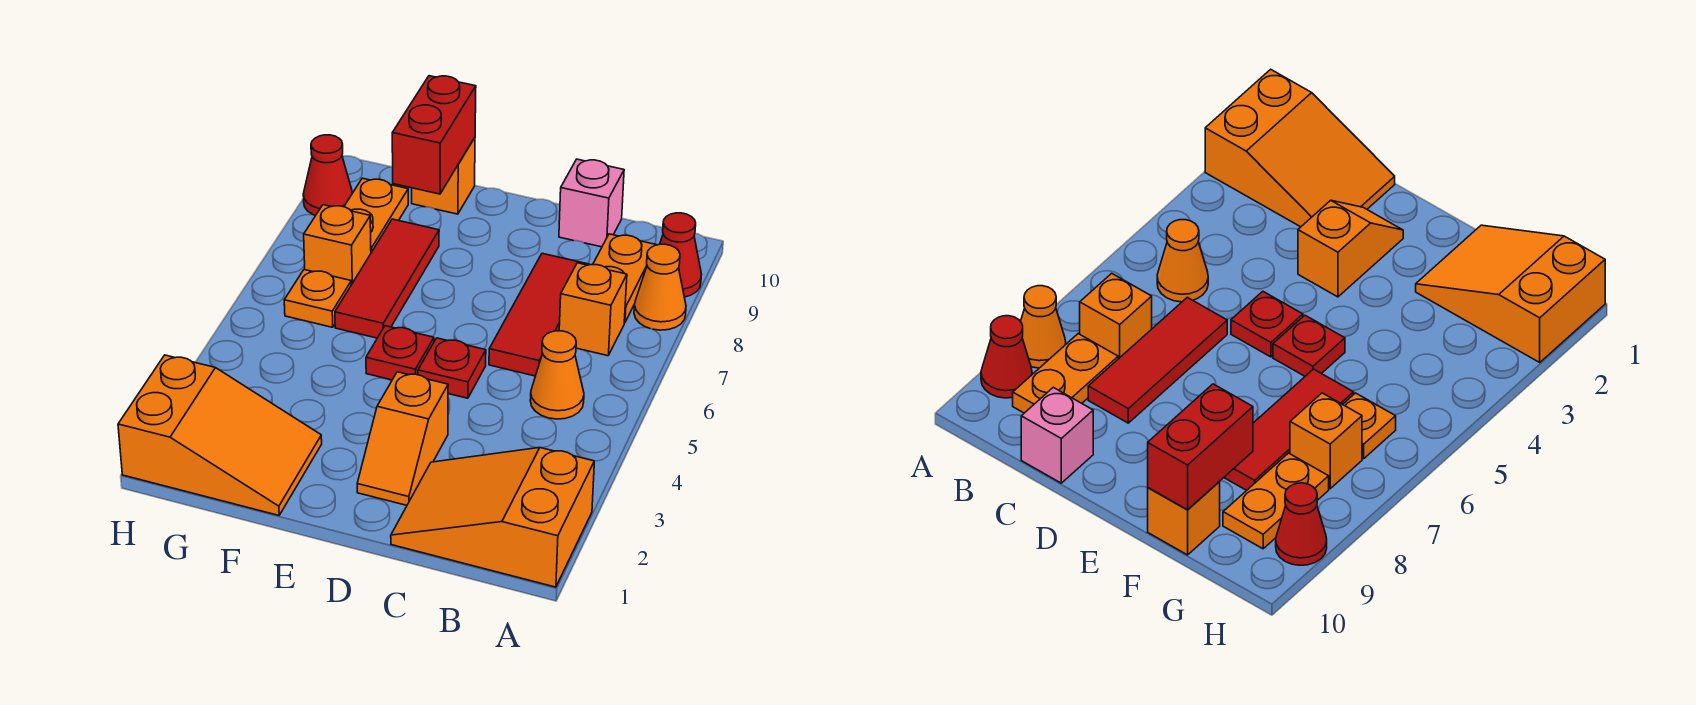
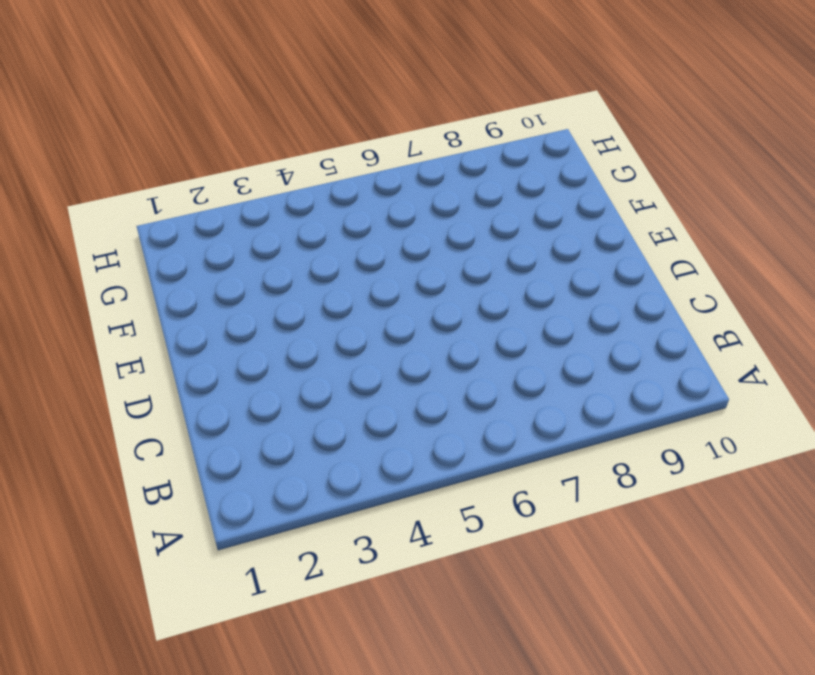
none -> orange slope A1:C2 level 1 top A
none -> orange cone A8 level 1
none -> red cone A9 level 1

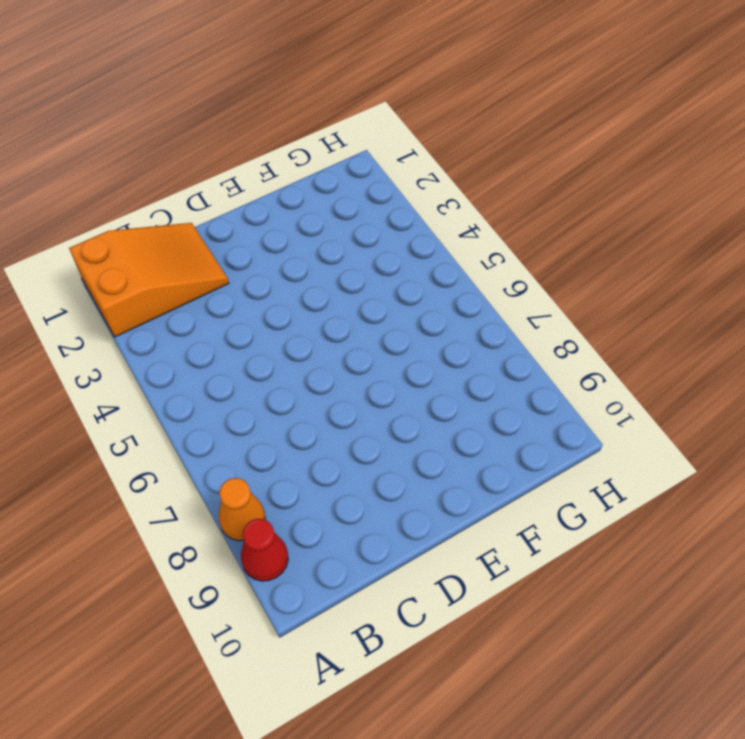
none -> orange cone B5 level 1
none -> orange brick B7 level 1
none -> orange plate B8:B9 level 1

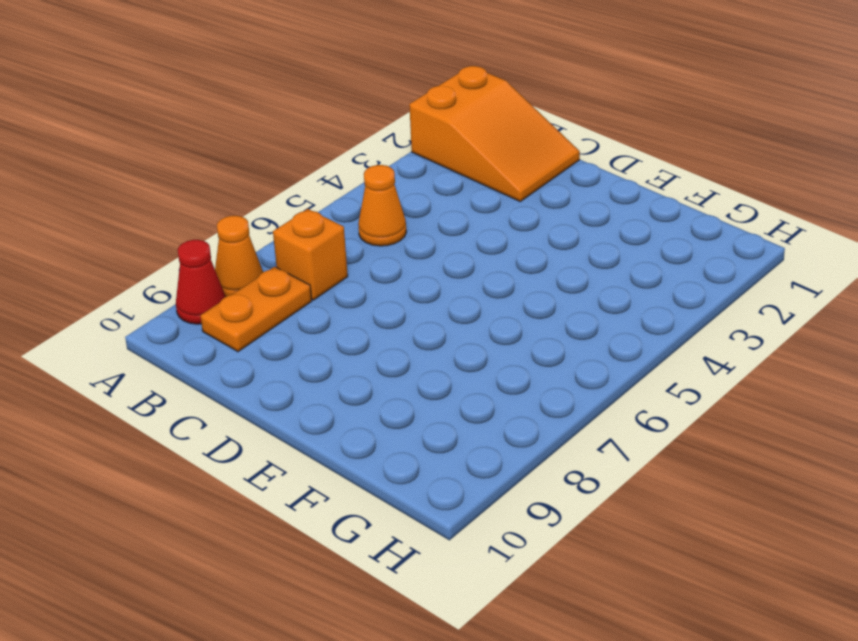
none -> red tile C6:C8 level 1
none -> pink brick C10 level 1
none -> orange slope D2:D3 level 1 top 3

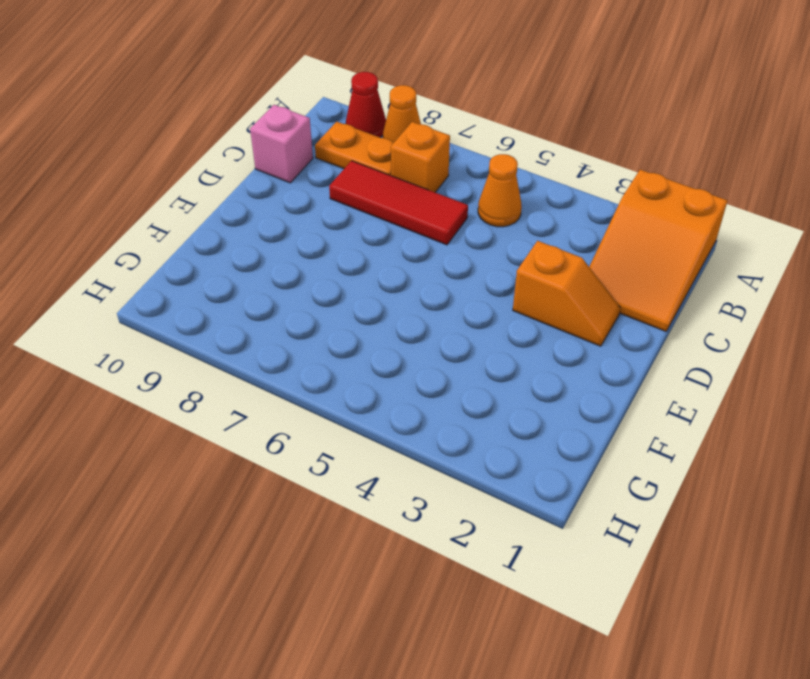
none -> red plate D5 level 1
none -> red plate E5 level 1
none -> orange slope F1:H2 level 1 top H

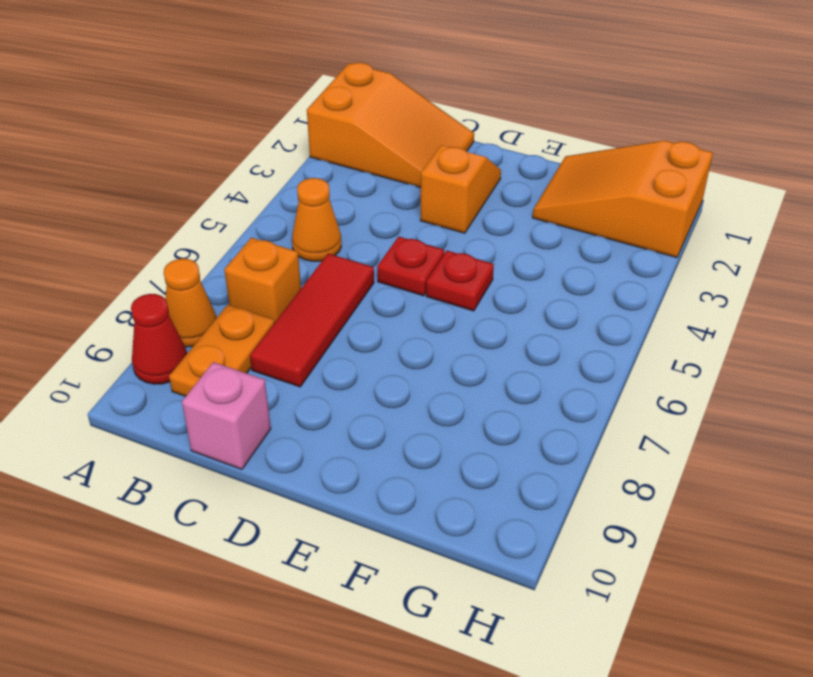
none -> red tile F6:F8 level 1
none -> orange brick F10 level 1
none -> orange plate G6 level 1

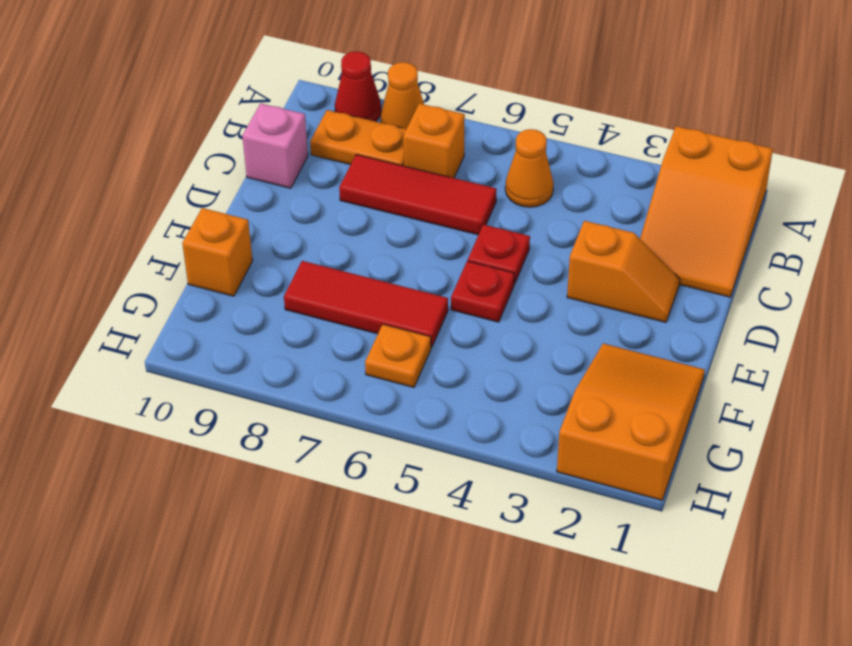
none -> orange brick G7 level 1
none -> orange plate G8:G9 level 1
none -> red cone H9 level 1

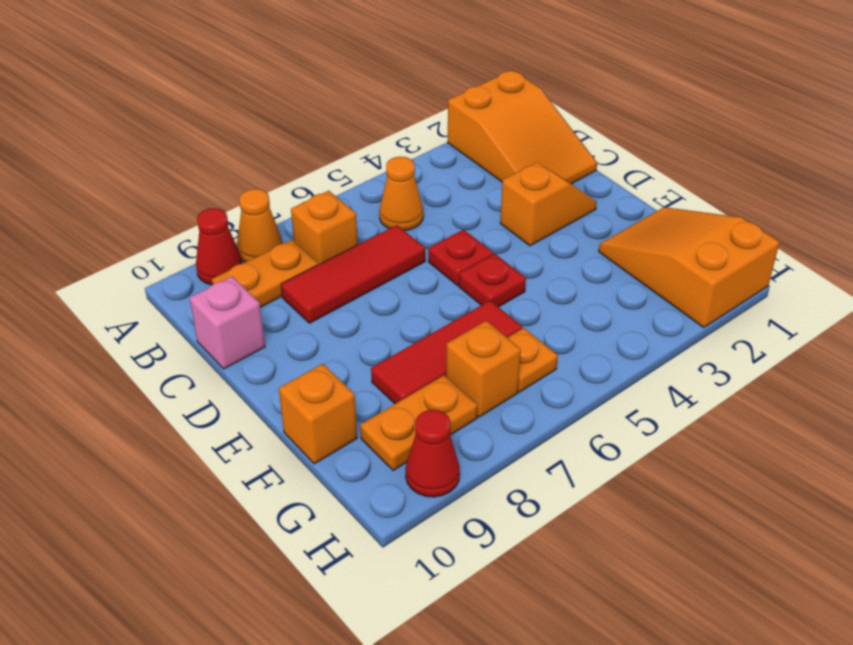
none -> red brick F9:F10 level 2

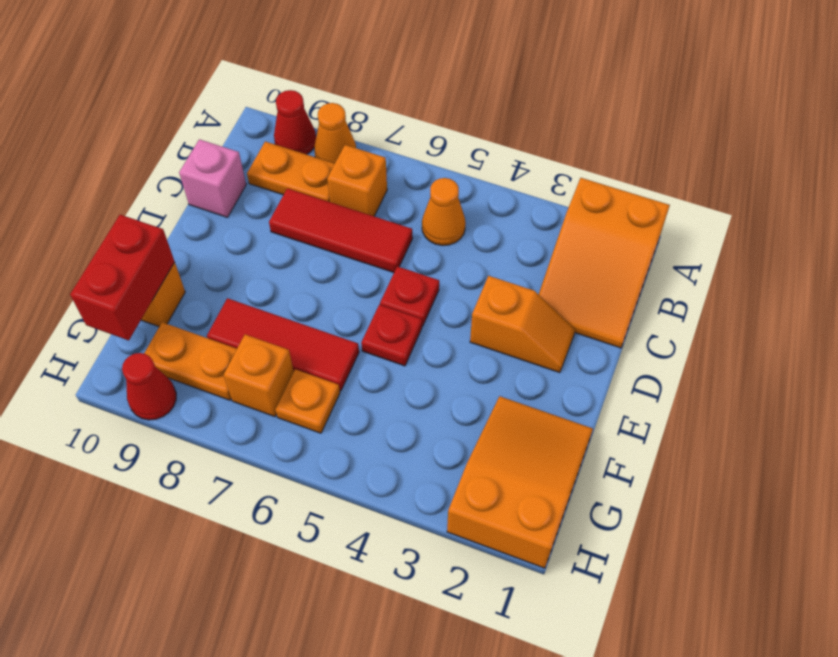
red brick F10:G10 level 2 -> red brick F9:F10 level 2

